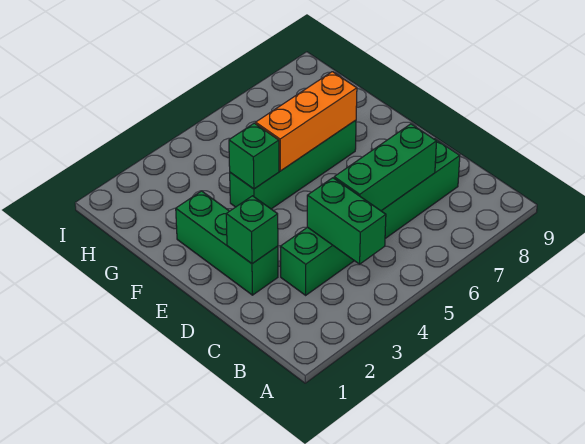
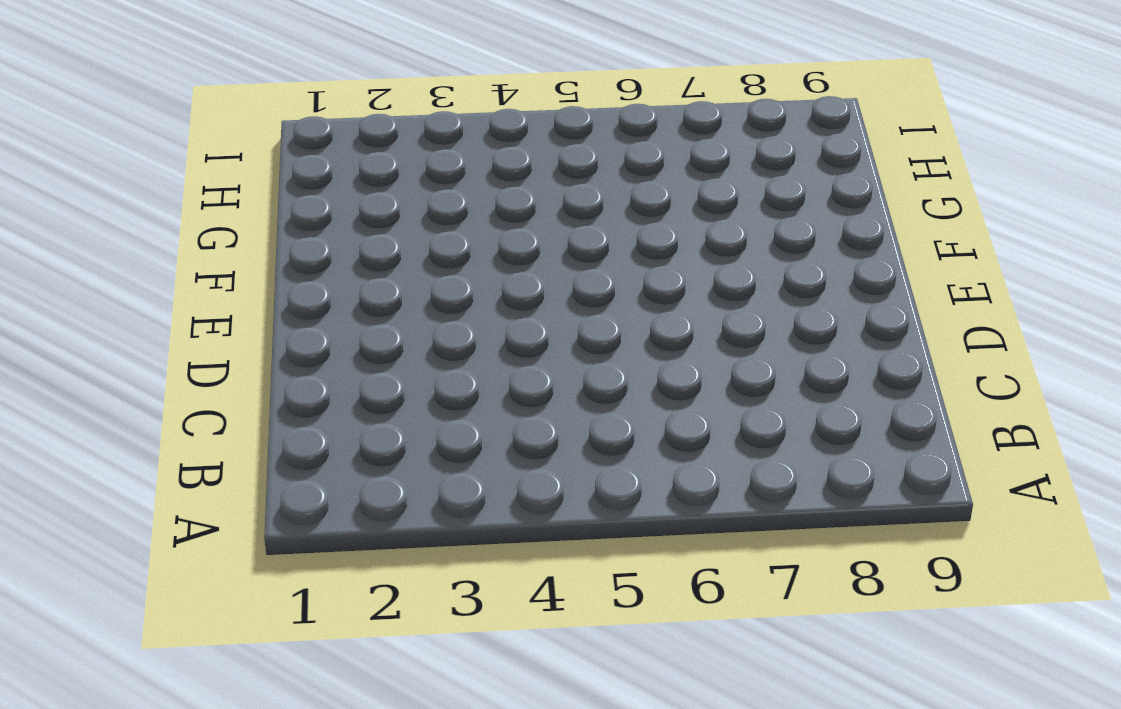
none -> green brick C3:C8 level 1
none -> green brick D2:F2 level 1

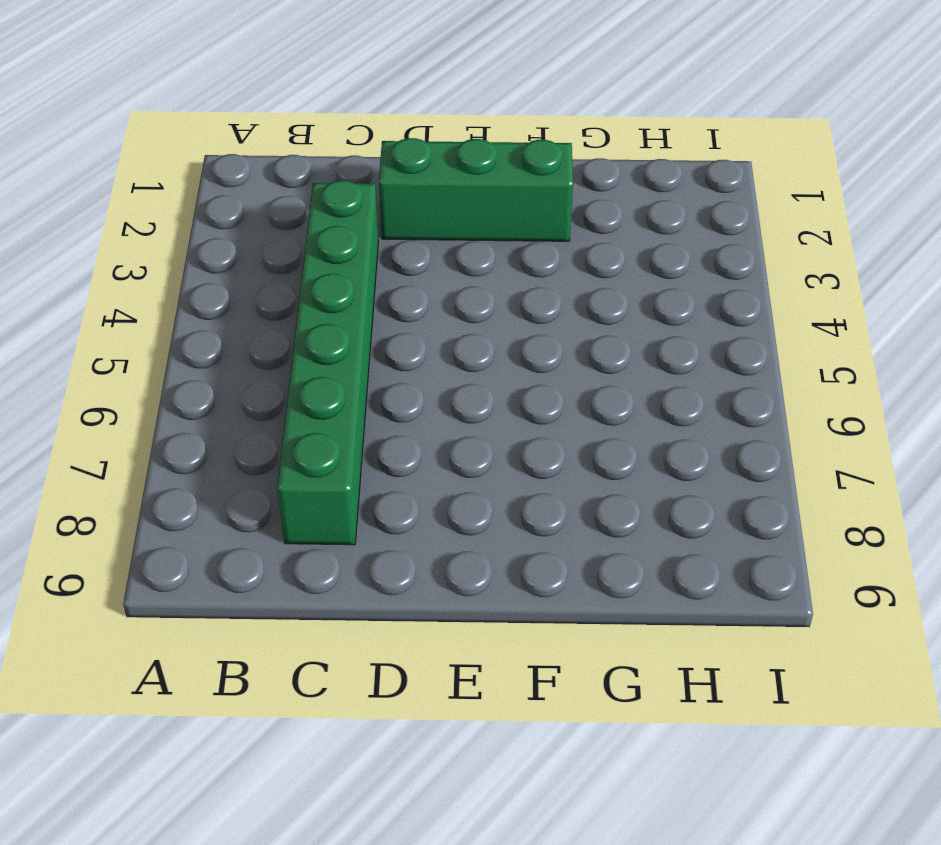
none -> green brick F4:F7 level 1
none -> green brick B4:C4 level 2

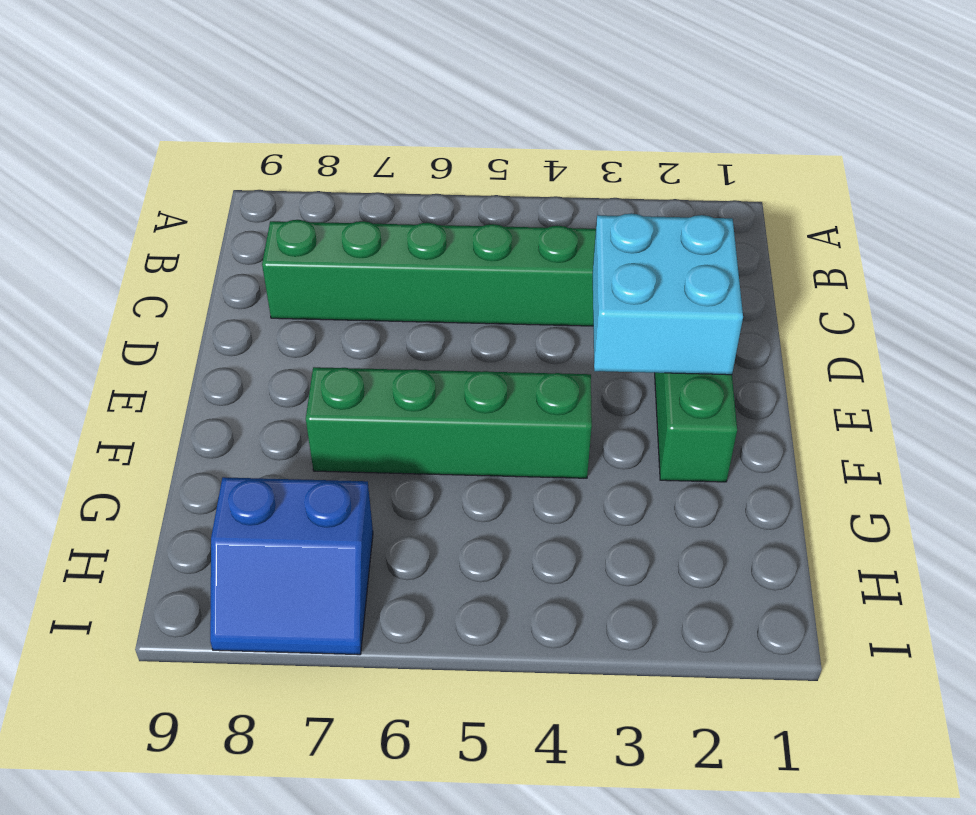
cyan brick D2:E3 level 2 -> green brick D2 level 2
blue slope H7:I8 level 1 top H -> none
none -> green brick B4:C4 level 2
none -> green brick C5:C7 level 2

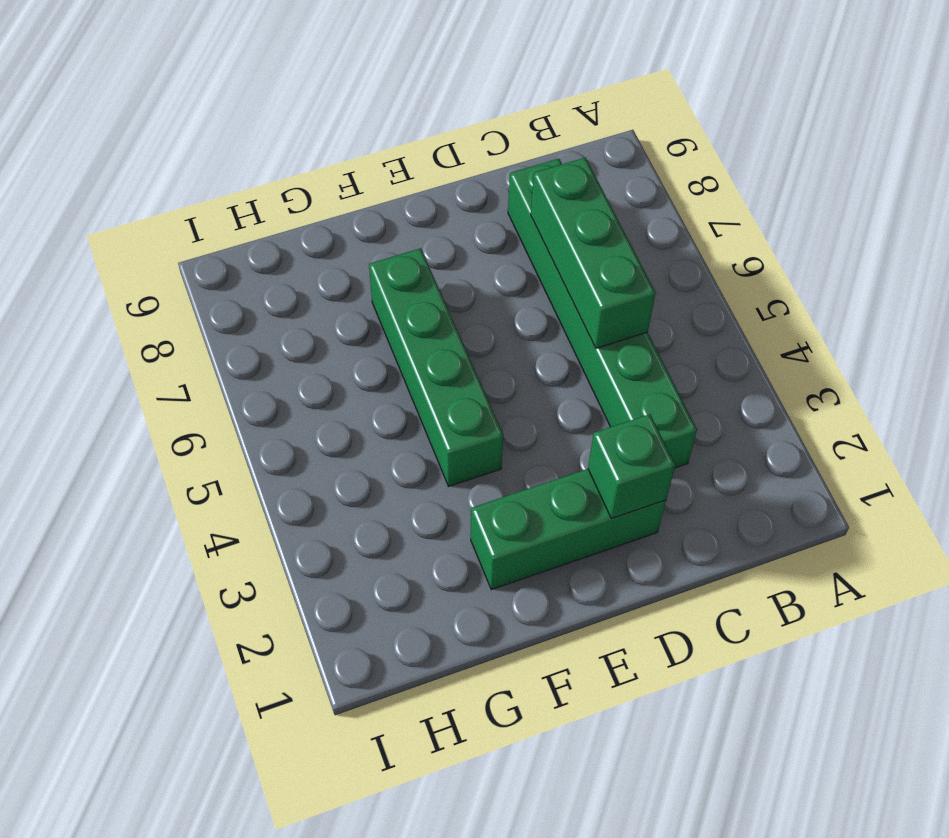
none -> green brick B4:C4 level 2
none -> green brick F4 level 2

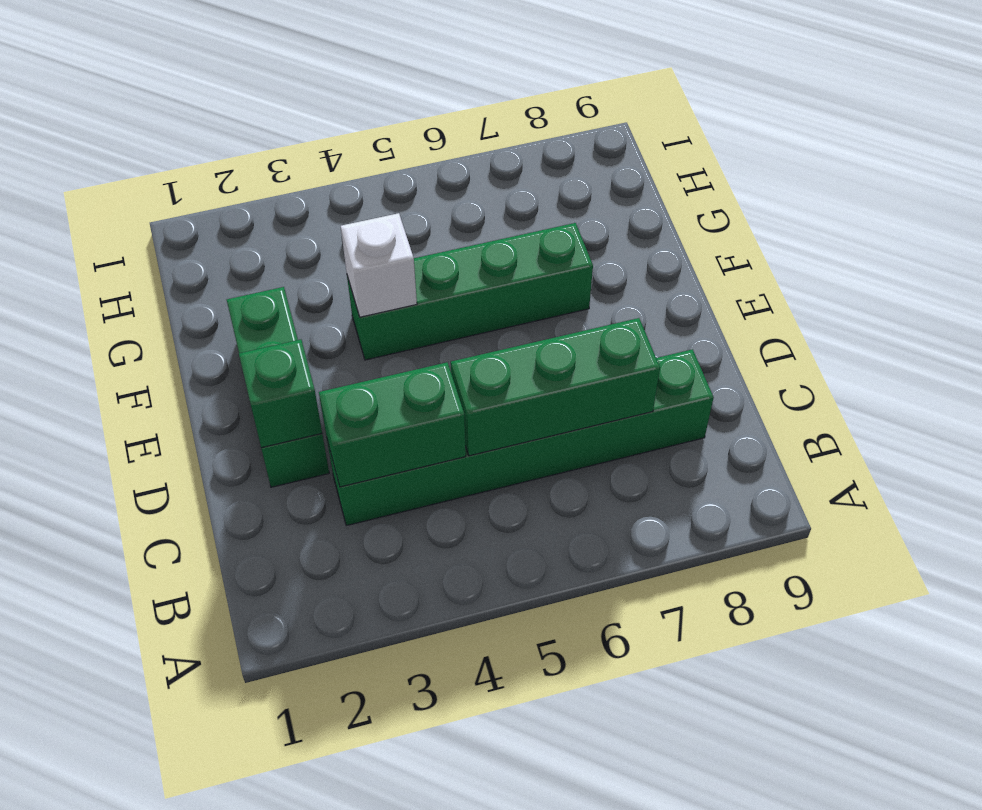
green brick C3:C4 level 2 -> green brick B4:C4 level 2
white brick F4 level 2 -> green brick F4 level 2
none -> orange brick F5:F7 level 2

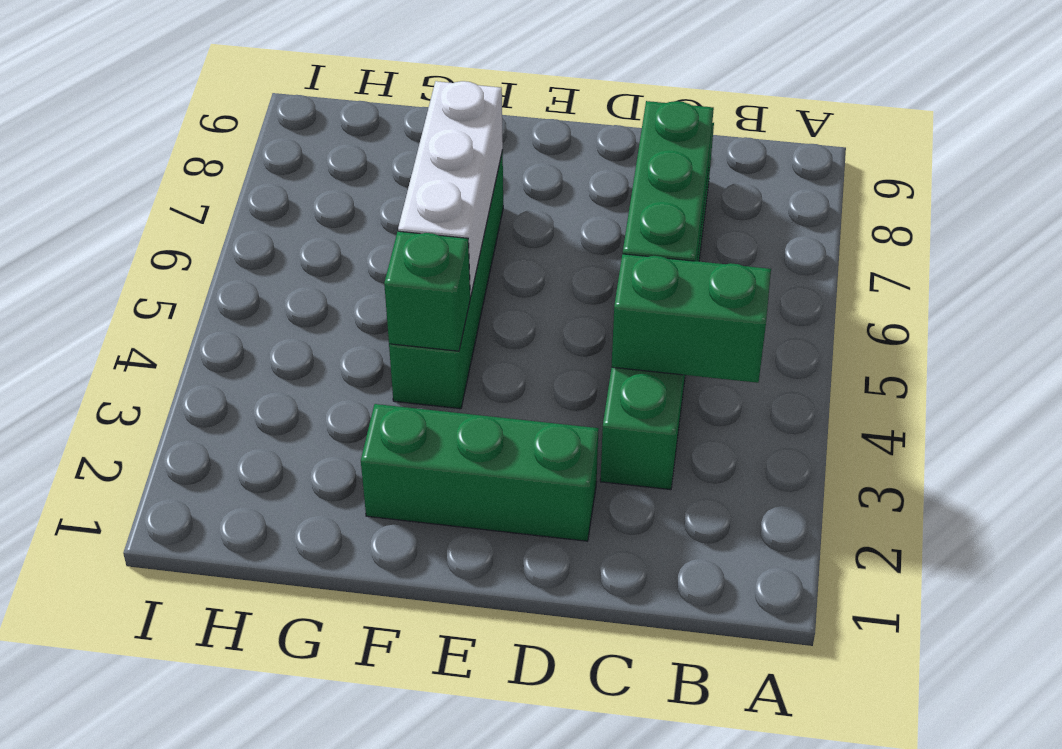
white brick F5:F7 level 2 -> orange brick F5:F7 level 2
none -> green brick D2 level 2

